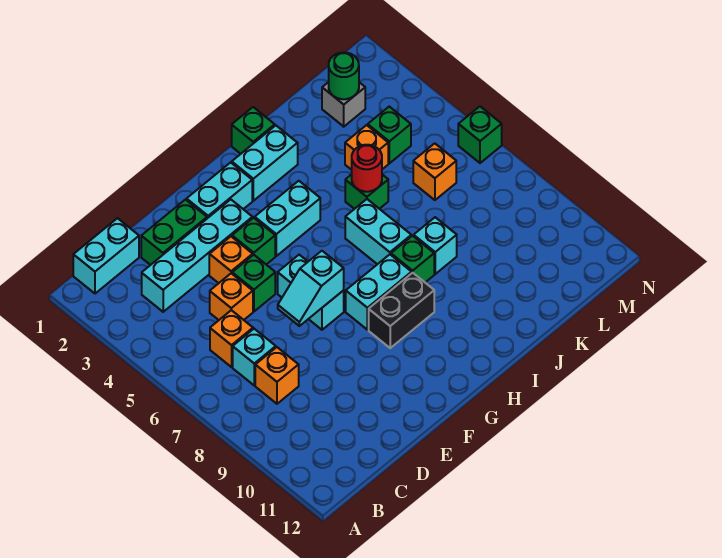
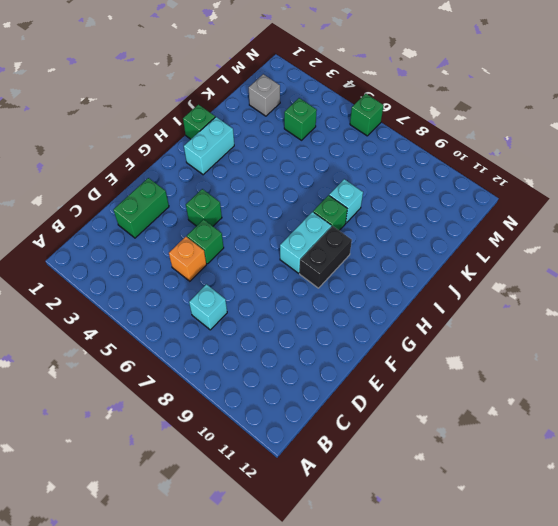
none -> cyan brick B1:C1 level 1
none -> cyan brick C3:F3 level 1
none -> orange brick C6 level 1

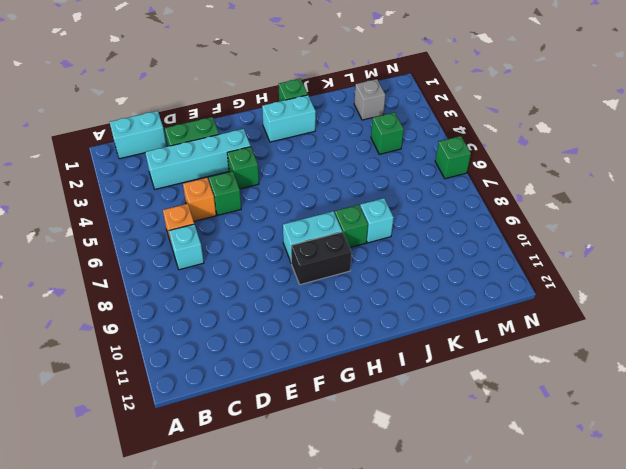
none -> orange brick C8 level 1
none -> orange brick E4 level 1
none -> cyan brick F2:G2 level 1

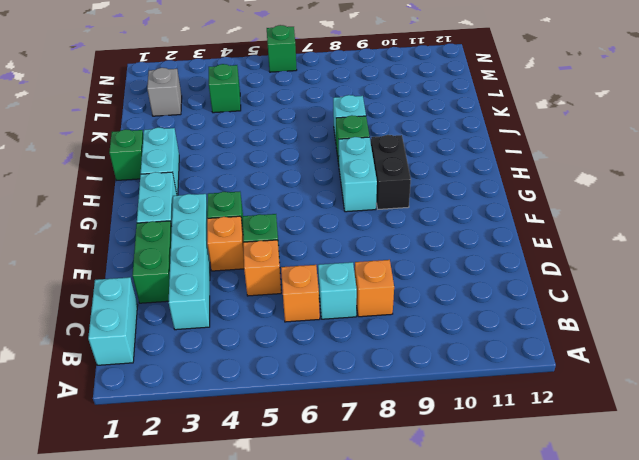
none -> cyan brick F6:F7 level 1
none -> cyan brick G4:H4 level 1
none -> cyan brick I6:I7 level 1

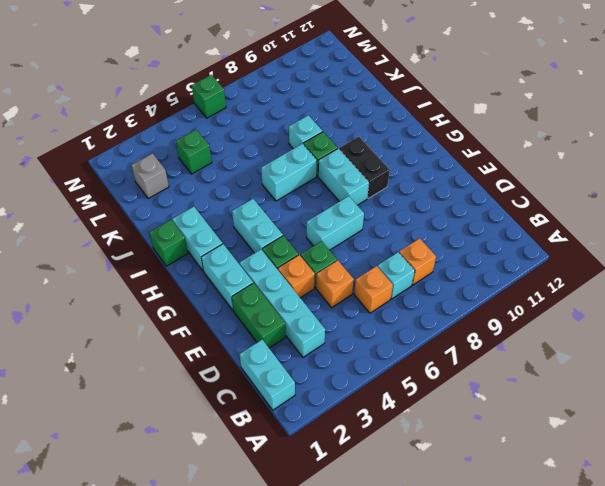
none -> green brick J5 level 1
none -> orange brick K4 level 1
none -> orange brick L6 level 1

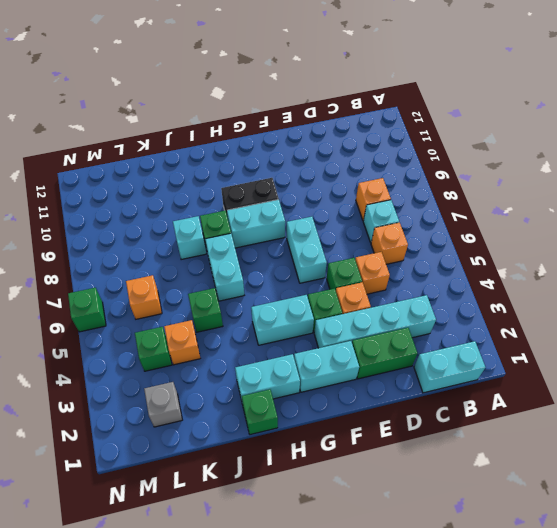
none -> cyan slope E7:F7 level 2 top F
none -> red round brick J5 level 2
none -> green round brick L2 level 2

